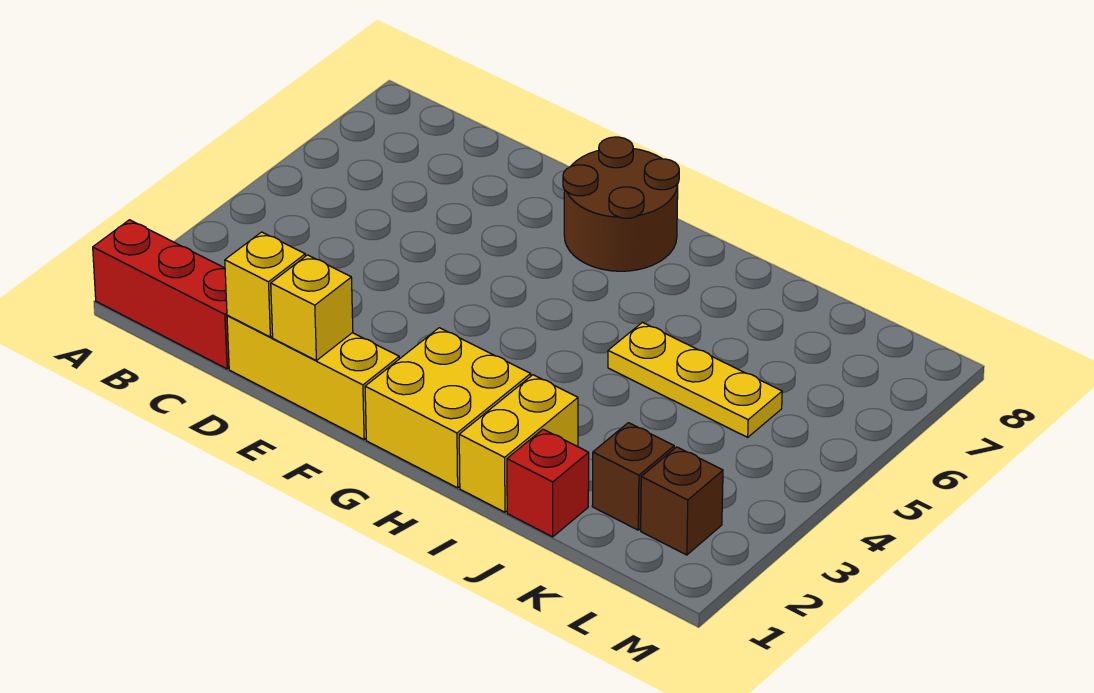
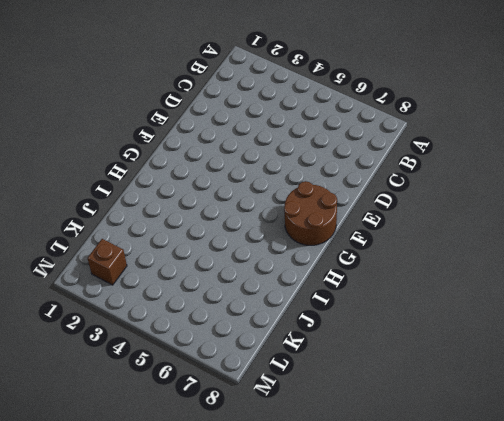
none -> red brick A1:C1 level 1
none -> yellow brick D1:F1 level 1

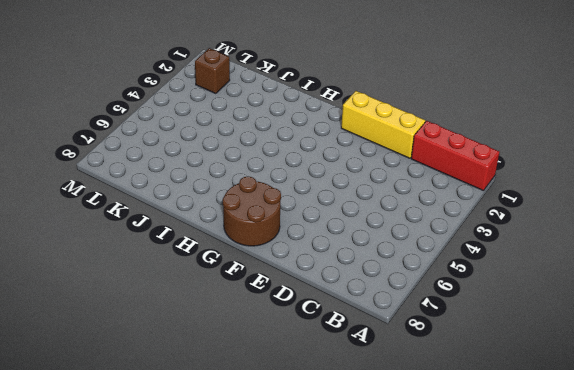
none -> yellow brick G1:H2 level 1
none -> yellow brick I1:I2 level 1

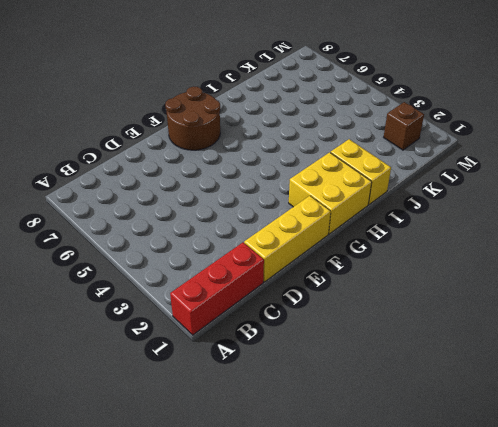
none -> yellow plate I5:K5 level 1
none -> red brick J1 level 1

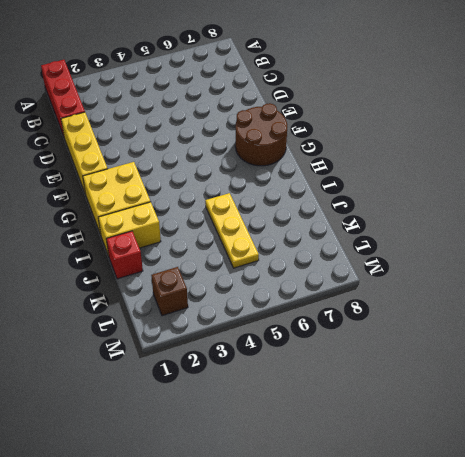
none -> brown brick K2 level 1
none -> yellow brick D1 level 2

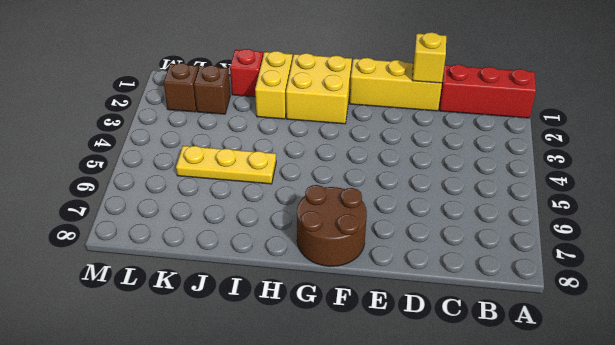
none -> yellow brick E1 level 2

